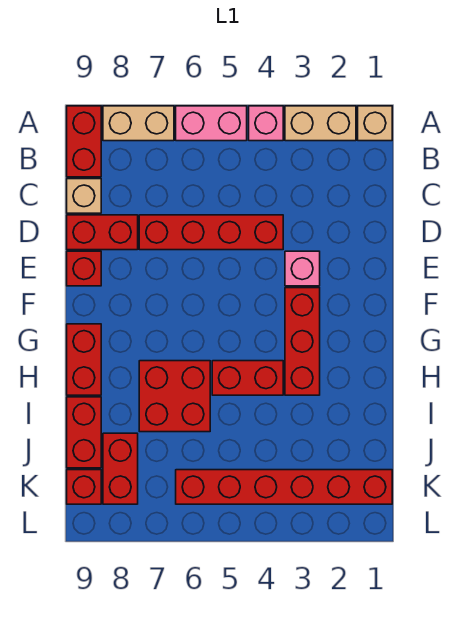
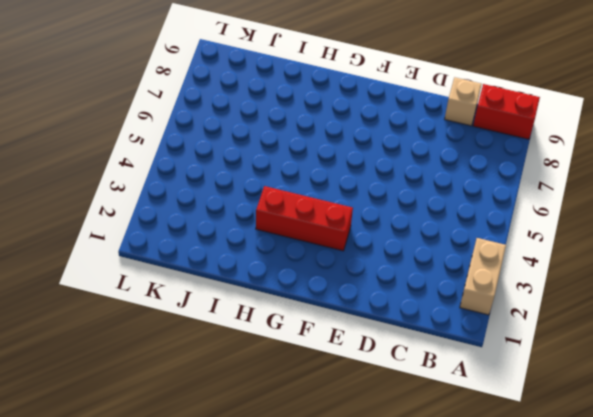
none -> tan brick A1 level 1
none -> pink brick A4 level 1
none -> pink brick A5:A6 level 1

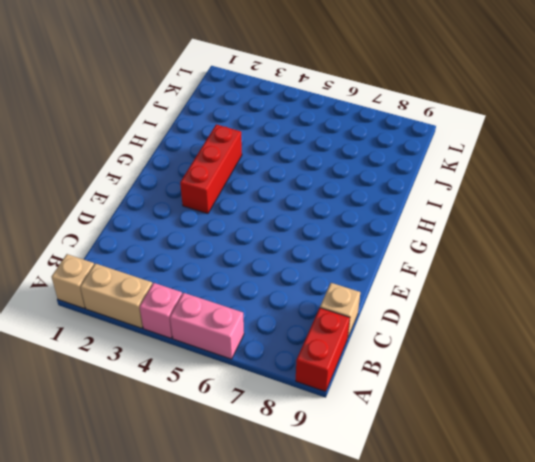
none -> tan brick A7:A8 level 1
none -> red brick D4:D7 level 1
none -> red brick D8:D9 level 1

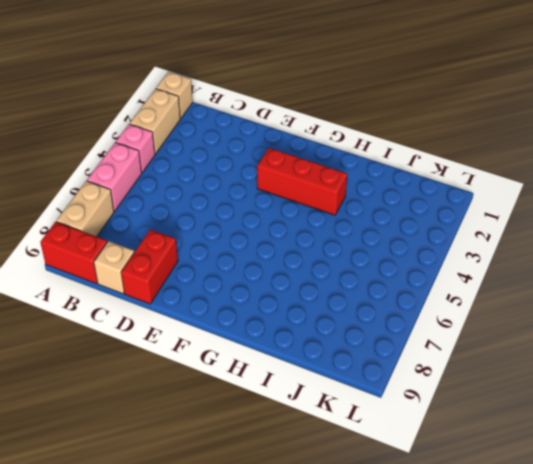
none -> red brick D4:D7 level 1
none -> pink brick E3 level 1
none -> red brick E9 level 1

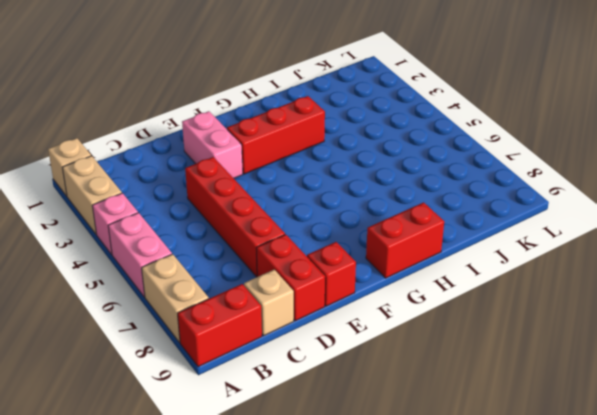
pink brick E2:E3 level 1 -> pink brick E3 level 1
none -> red brick H4:H5 level 1
none -> red brick H6:I7 level 1
none -> red brick I9:J9 level 1

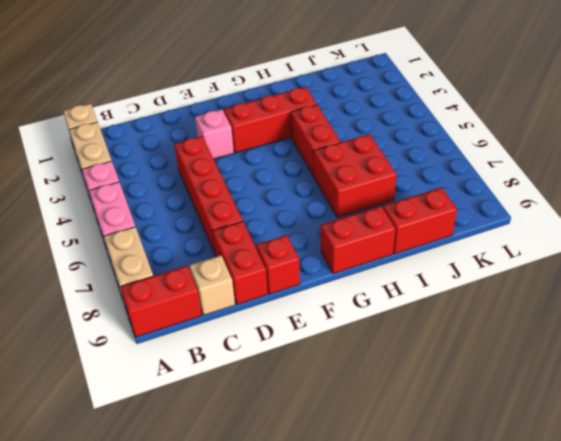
none -> red brick J8:K8 level 1
none -> red brick K1:K6 level 1
none -> red brick K9 level 1

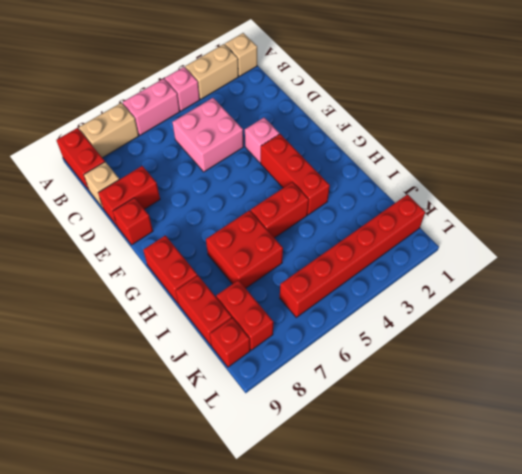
pink brick C4:D5 level 1 -> red brick D4:D7 level 1

